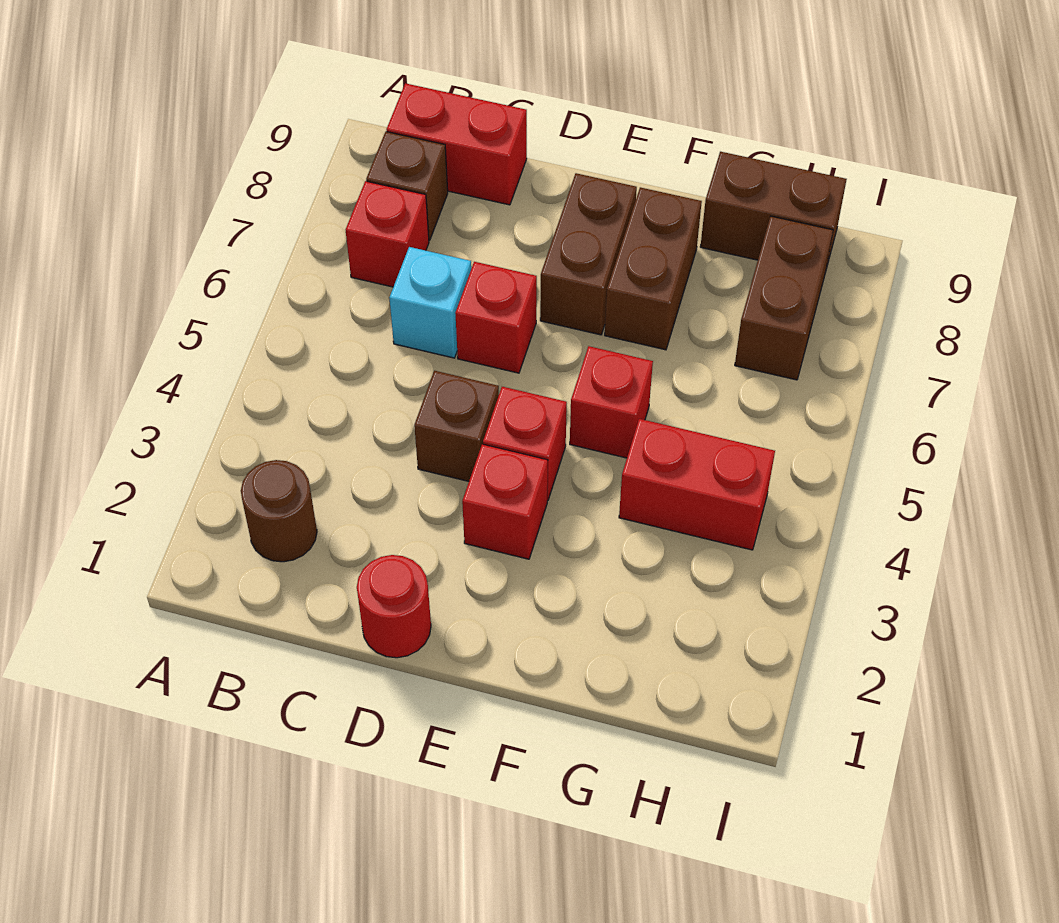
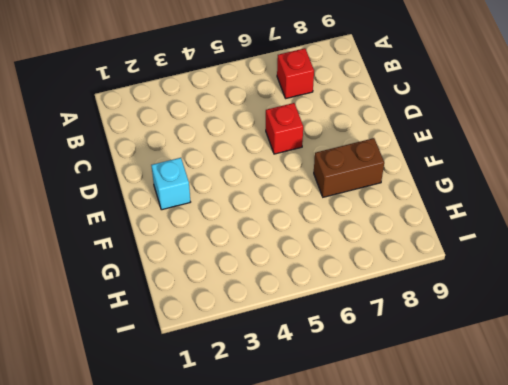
cyan brick E2 level 1 -> cyan brick C6 level 1
none -> brown round brick B2 level 1
none -> brown brick B8 level 1
none -> red brick B9:C9 level 1

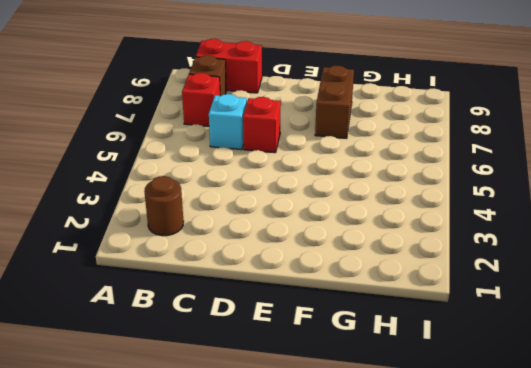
none -> red round brick D1 level 1
none -> brown brick D4 level 1
none -> red brick E3 level 1

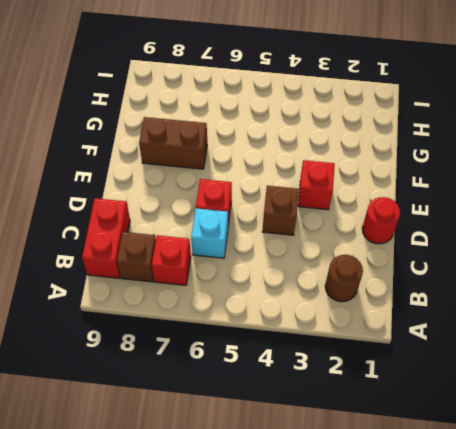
none -> red brick E4 level 1
none -> brown brick E7:E8 level 1
none -> red brick F5 level 1

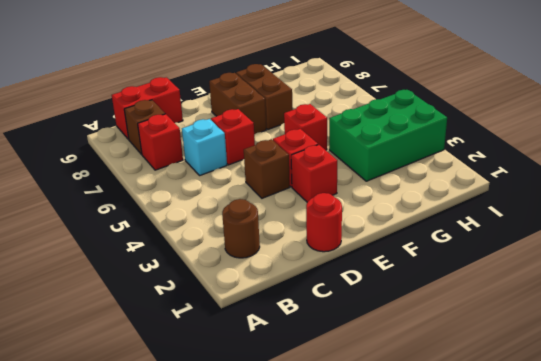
green brick G3:I4 level 1 -> red brick G4:H4 level 1
none -> brown brick G9:H9 level 1
none -> brown brick H7:H8 level 1

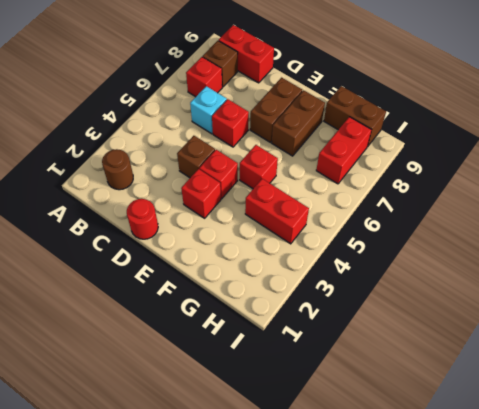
red brick H7:H8 level 1 -> brown brick H7:H8 level 1

